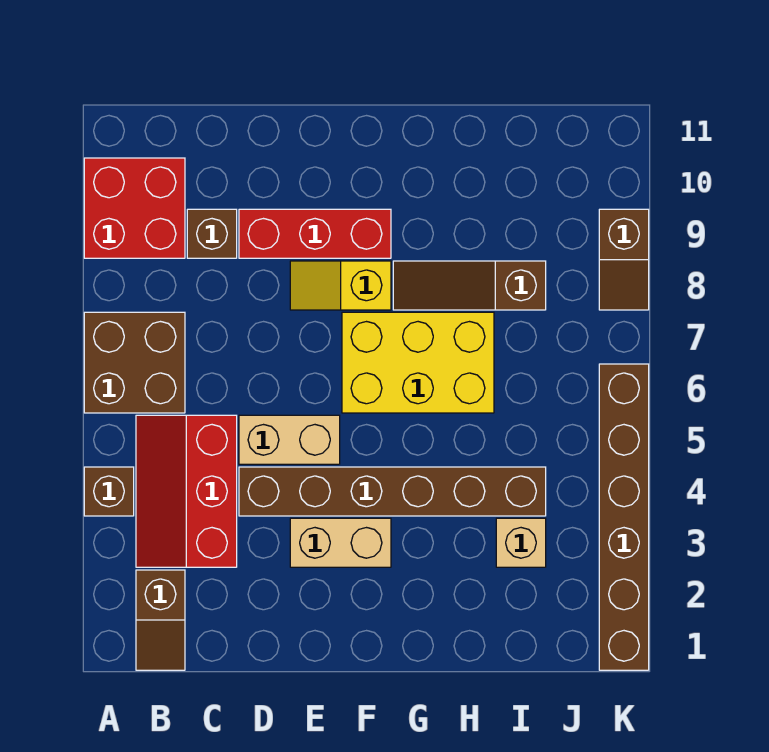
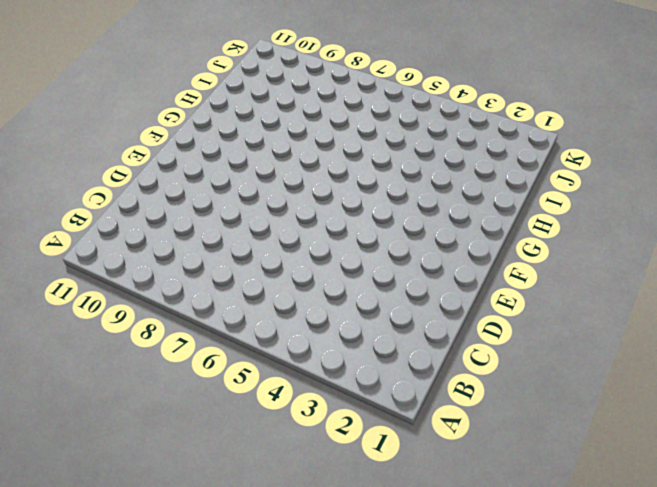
none -> brown brick A4 level 1
none -> brown brick A6:B7 level 1
none -> red brick A9:B10 level 1

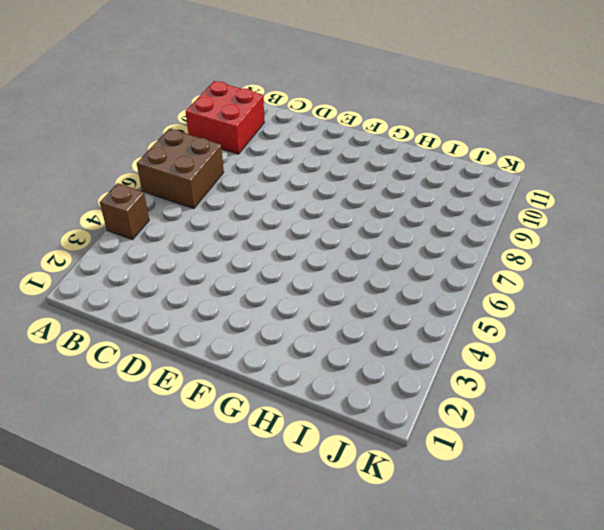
none -> brown slope B1:B2 level 1 top 2
none -> red slope B3:C5 level 1 top C
none -> brown brick C9 level 1

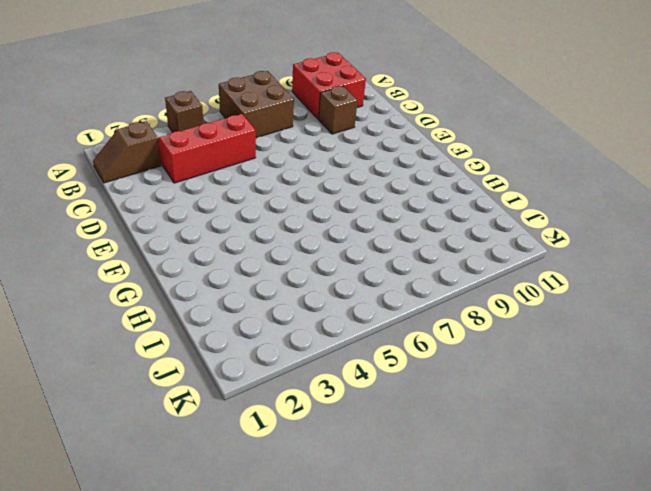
none -> brown brick D4:I4 level 1
none -> tan brick D5:E5 level 1
none -> red brick D9:F9 level 1

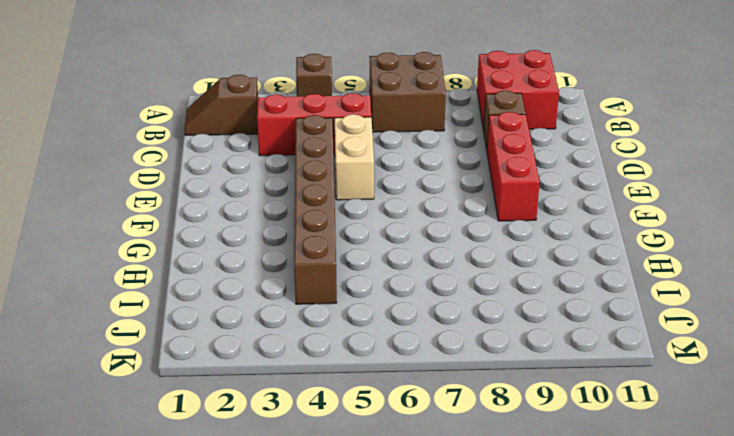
none -> tan brick E3:F3 level 1
none -> yellow slope E8:F8 level 1 top F
none -> yellow brick F6:H7 level 1

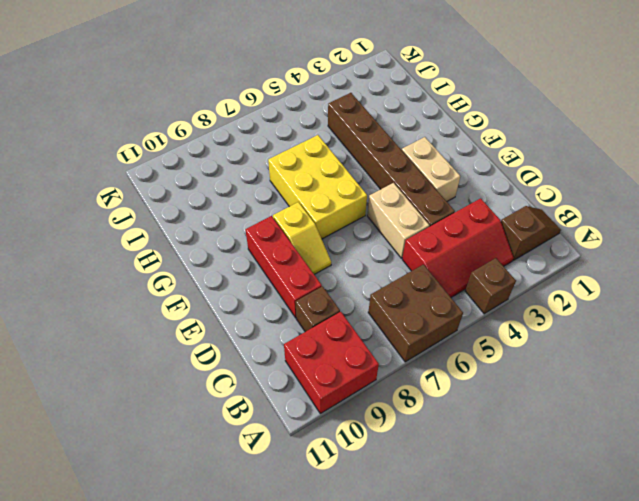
none -> brown slope G8:I8 level 1 top I
none -> tan brick I3 level 1
none -> brown brick K1:K6 level 1

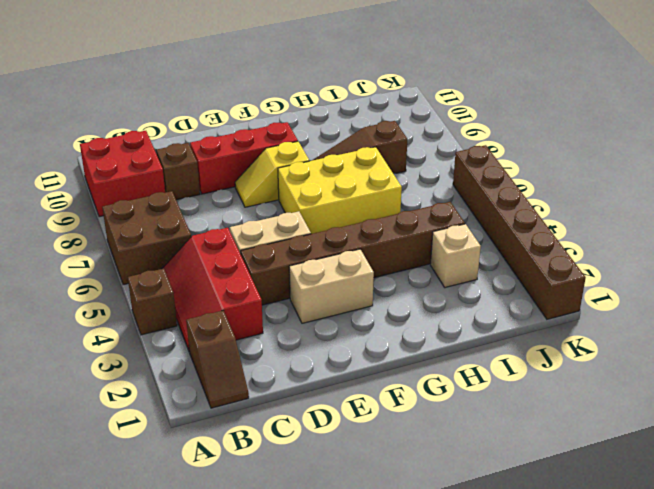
none -> brown slope K8:K9 level 1 top 9

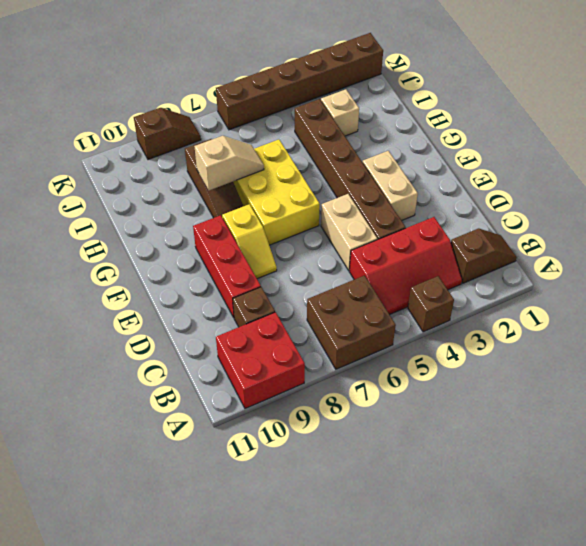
tan slope H7:H8 level 2 top 8 -> none

